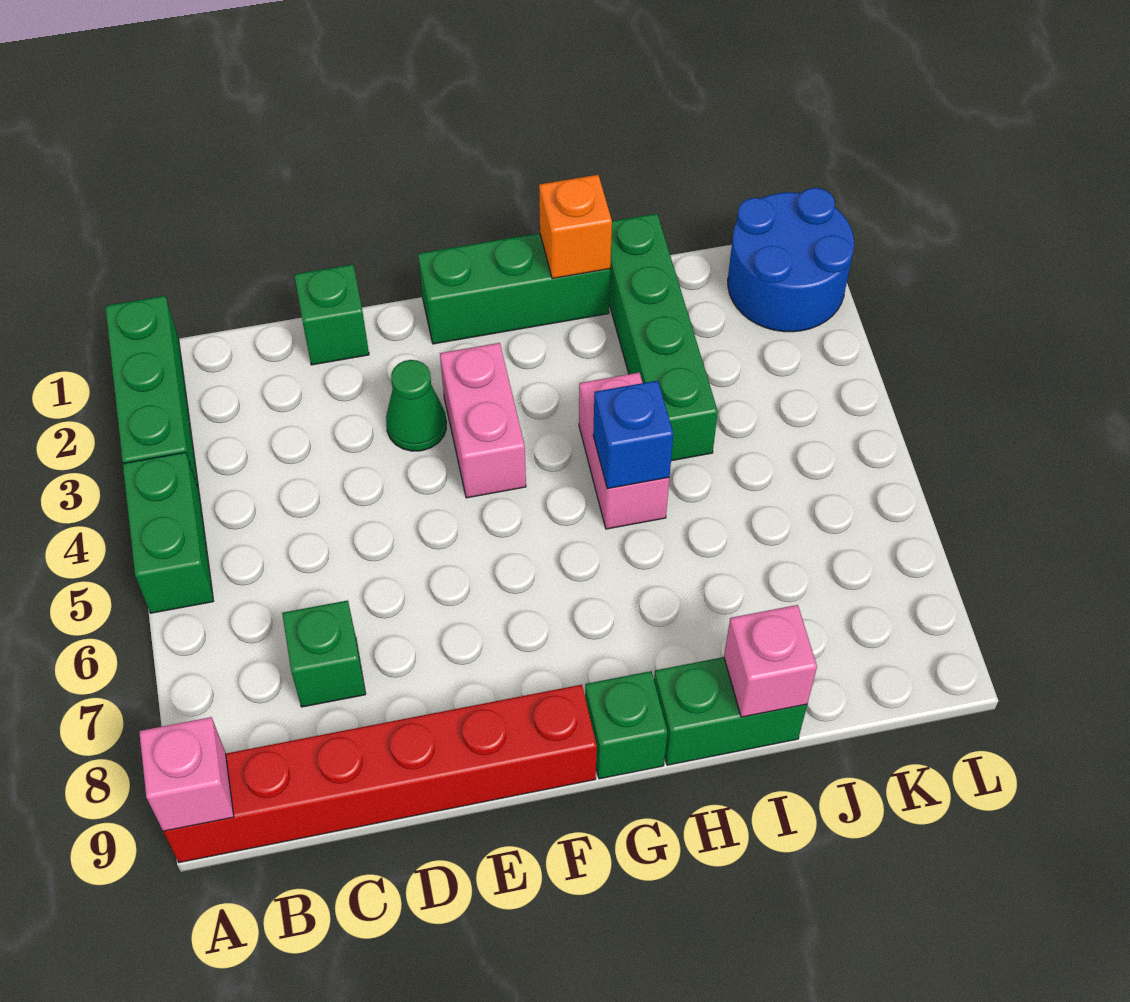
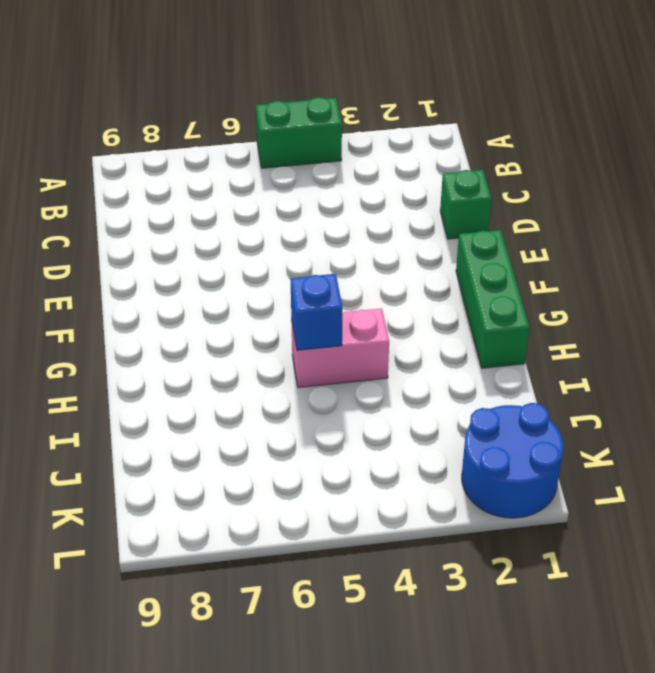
none -> green brick A1:A3 level 1
none -> red brick A9:F9 level 1
none -> green brick C7 level 1

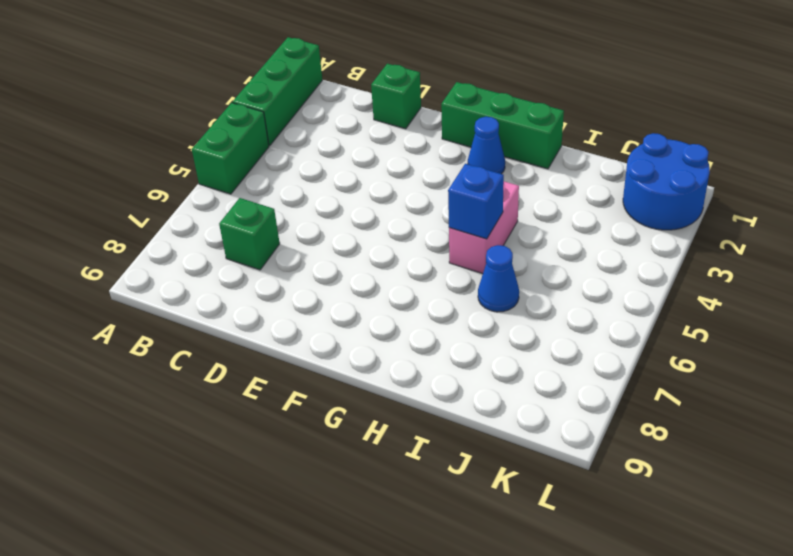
blue cone G2 level 1 -> none
blue cone I6 level 1 -> none
none -> red brick A9:F9 level 1
none -> green cone E3 level 1
none -> pink brick F3:F4 level 1

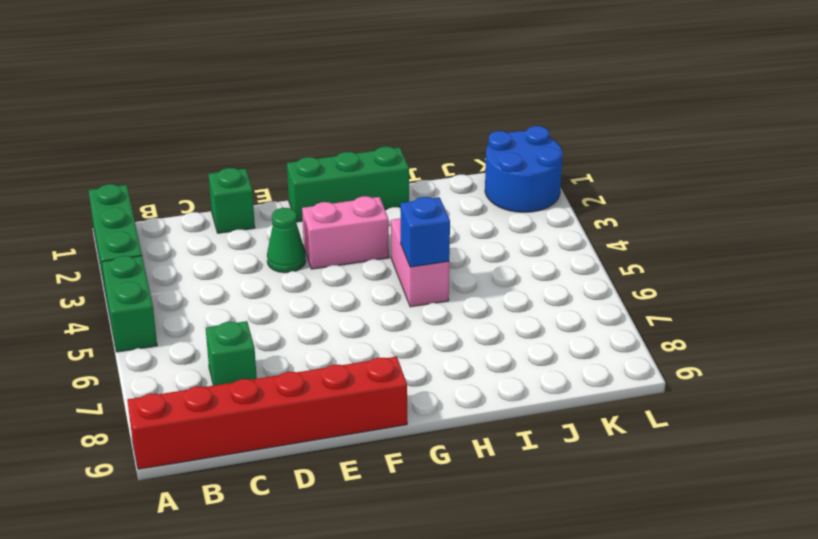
pink brick F3:G3 level 1 -> pink brick F3:F4 level 1
none -> green brick G9 level 1
none -> green brick H9:I9 level 1
none -> green brick I1:I4 level 1

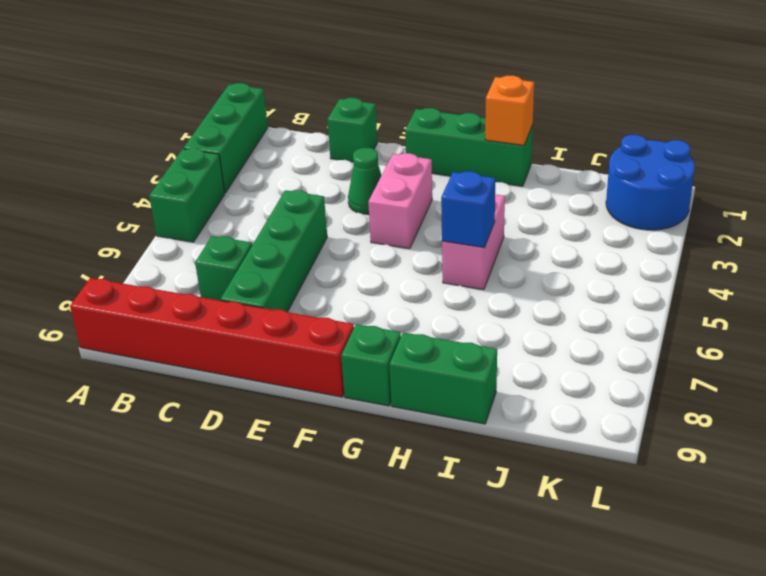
green brick D5:D8 level 1 -> green brick I1:I4 level 1
none -> pink brick A9 level 2
none -> pink brick I9 level 2

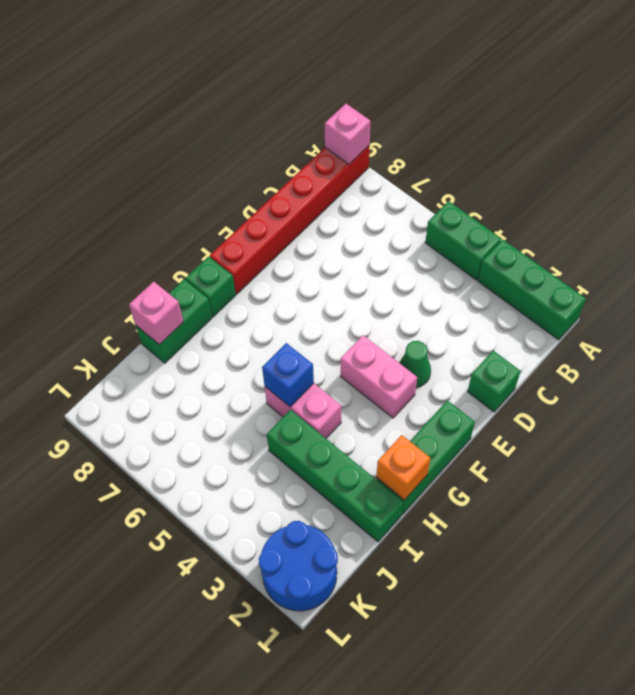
none -> green brick C7 level 1

